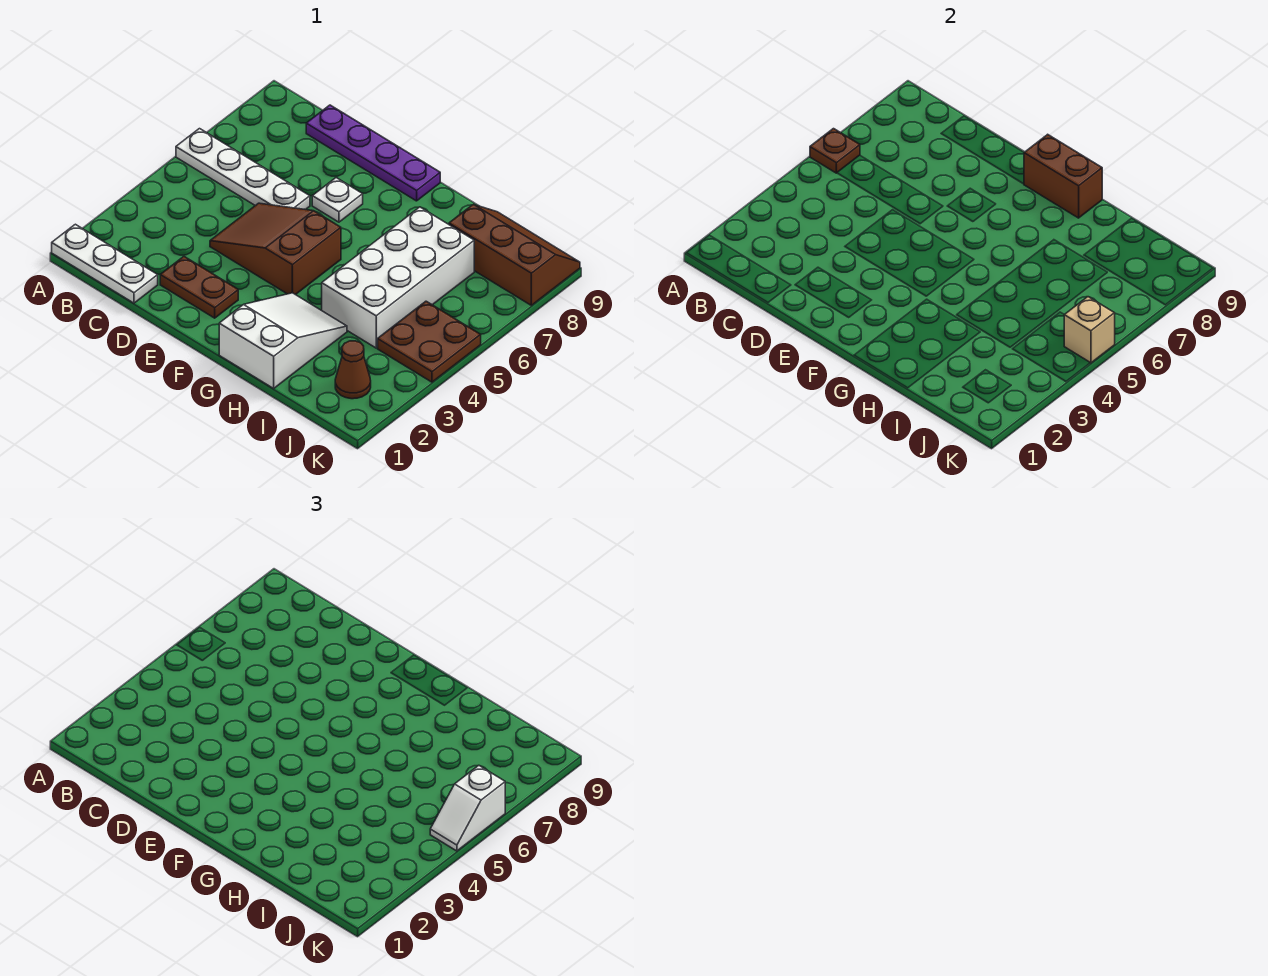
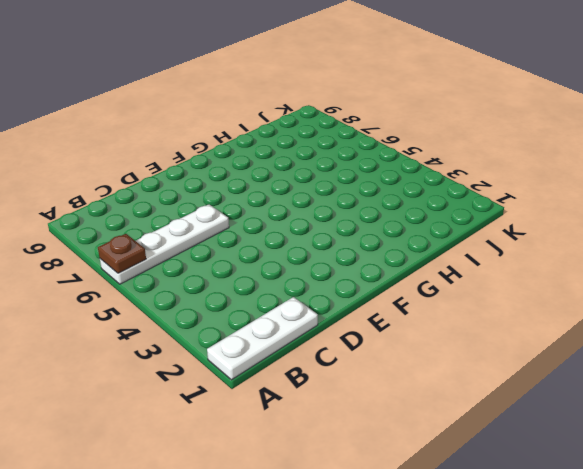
none -> purple plate C9:F9 level 1
none -> brown plate D2:E2 level 1
none -> brown slope D4:F5 level 1 top F

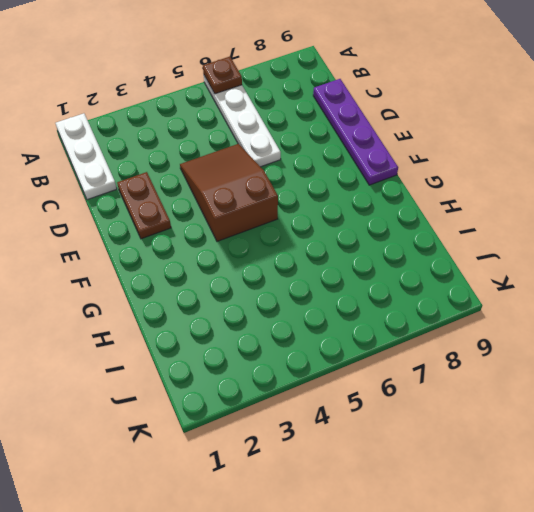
none -> white plate E7 level 1
none -> white slope G1:H3 level 1 top 1
none -> white brick H4:I7 level 1

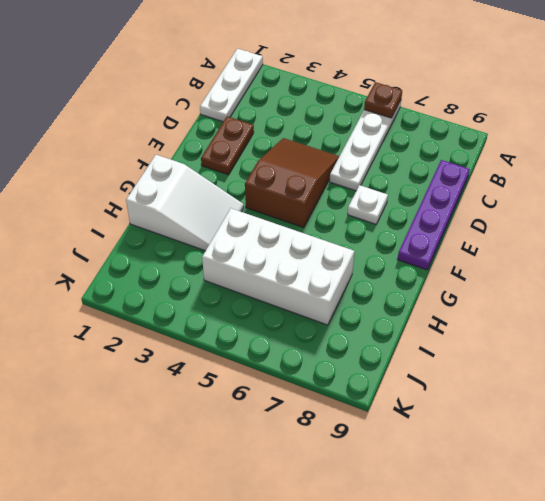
none -> brown slope I8:K9 level 1 top 8
none -> brown cone J2 level 1
none -> brown plate J4:K5 level 1

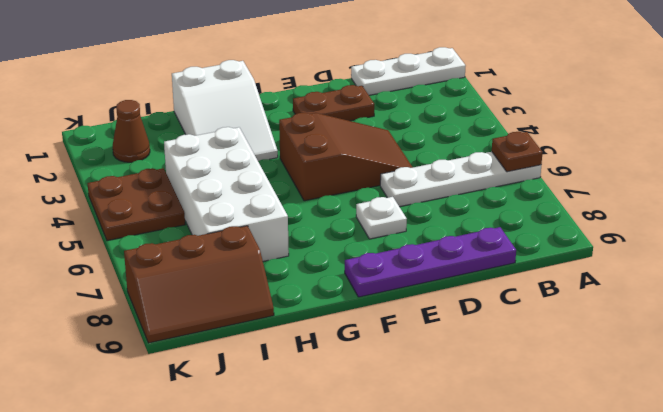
none -> brown brick F9:G9 level 2
none -> tan brick K5 level 2
none -> white slope K5:K6 level 3 top 6

